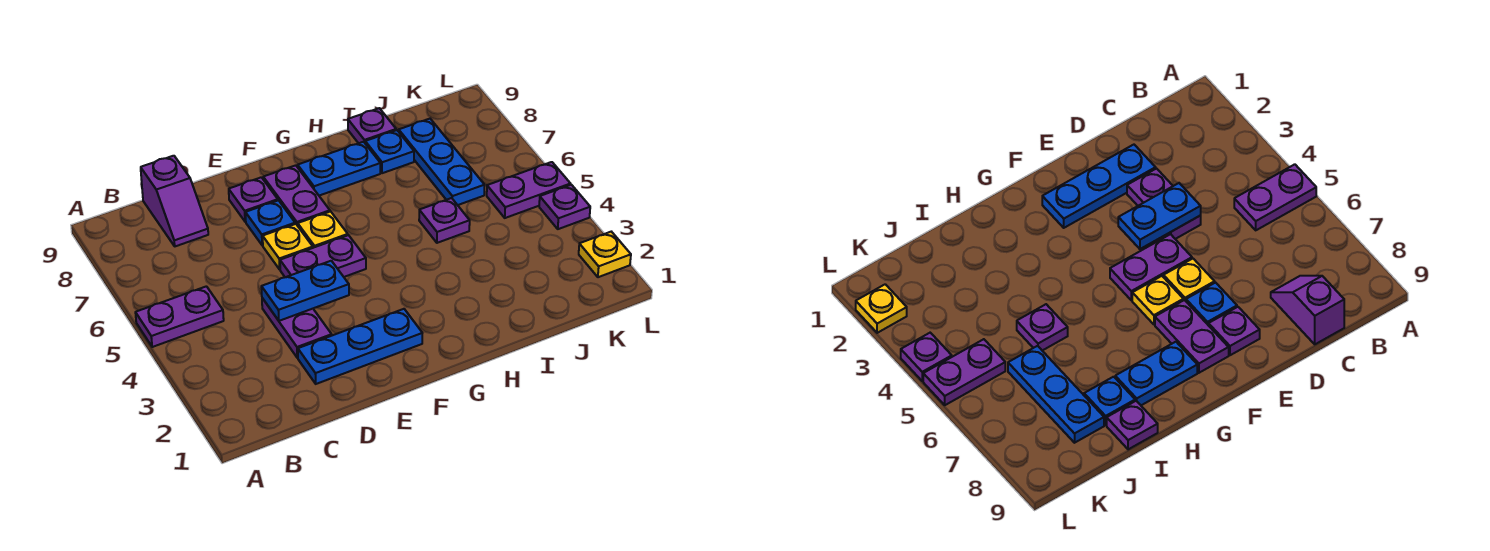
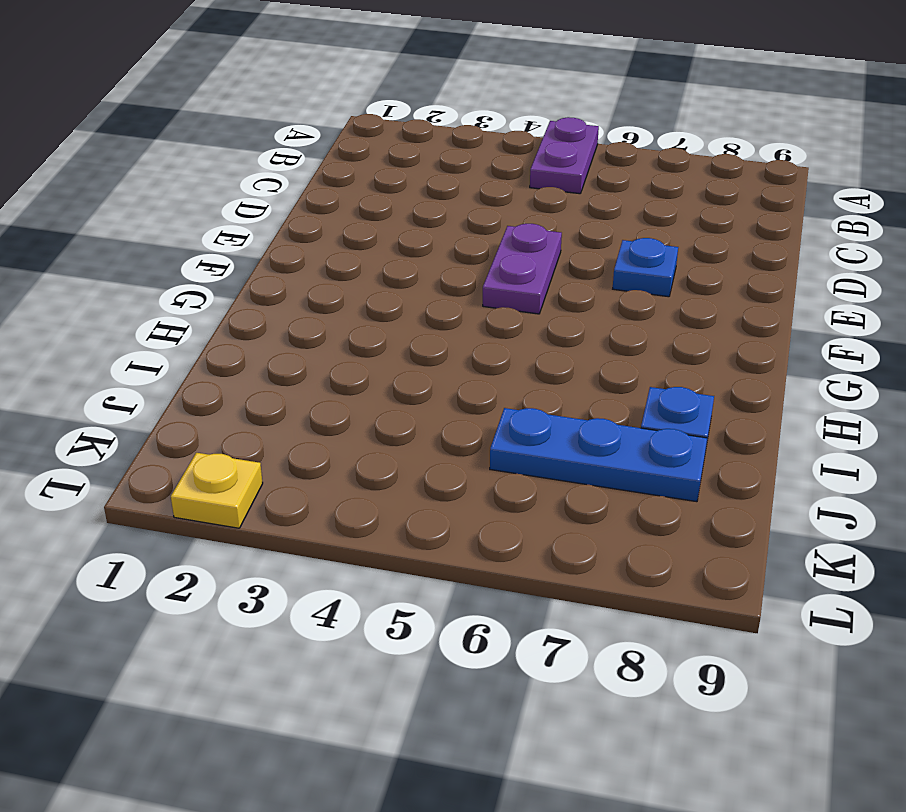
none -> purple slope C8:C9 level 1 top 9
none -> blue plate D2:F2 level 1
none -> purple plate D3:D4 level 1

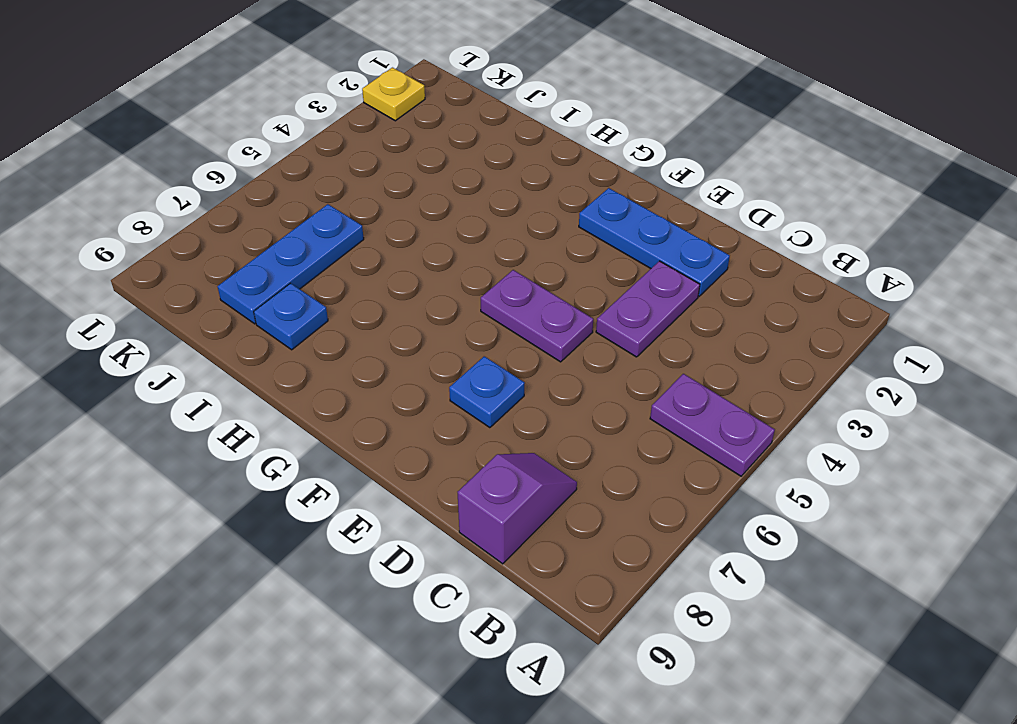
none -> yellow plate E6 level 1
none -> purple plate E8 level 1
none -> yellow plate F6 level 1

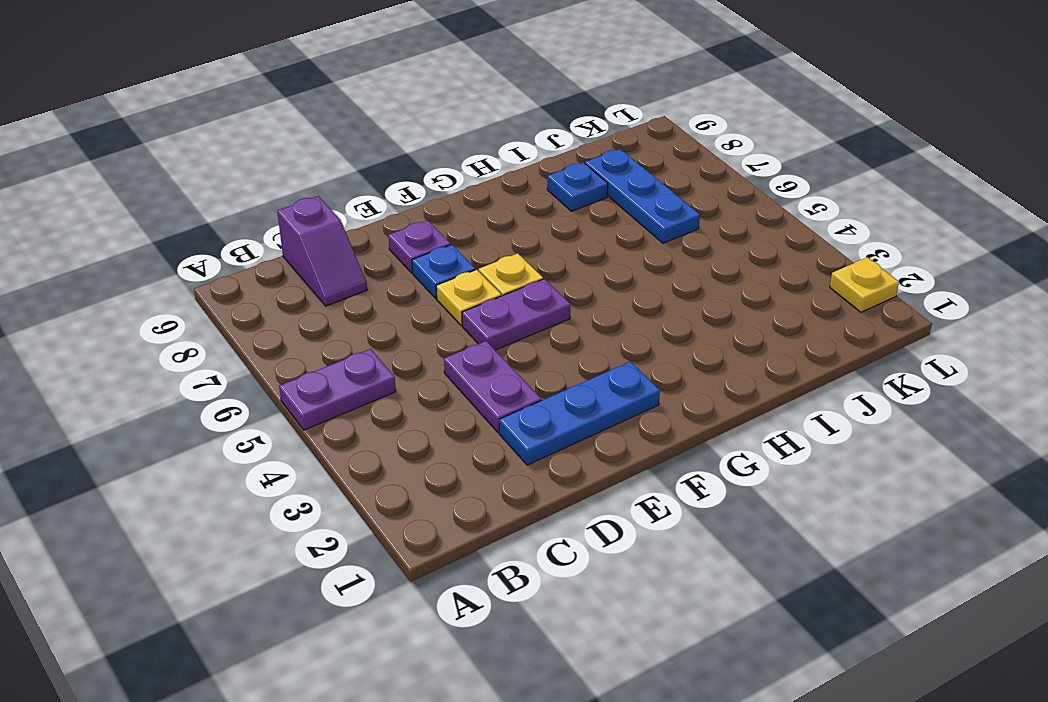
none -> purple plate F7:F8 level 1
none -> blue plate G8:H8 level 1
none -> purple plate I5 level 1

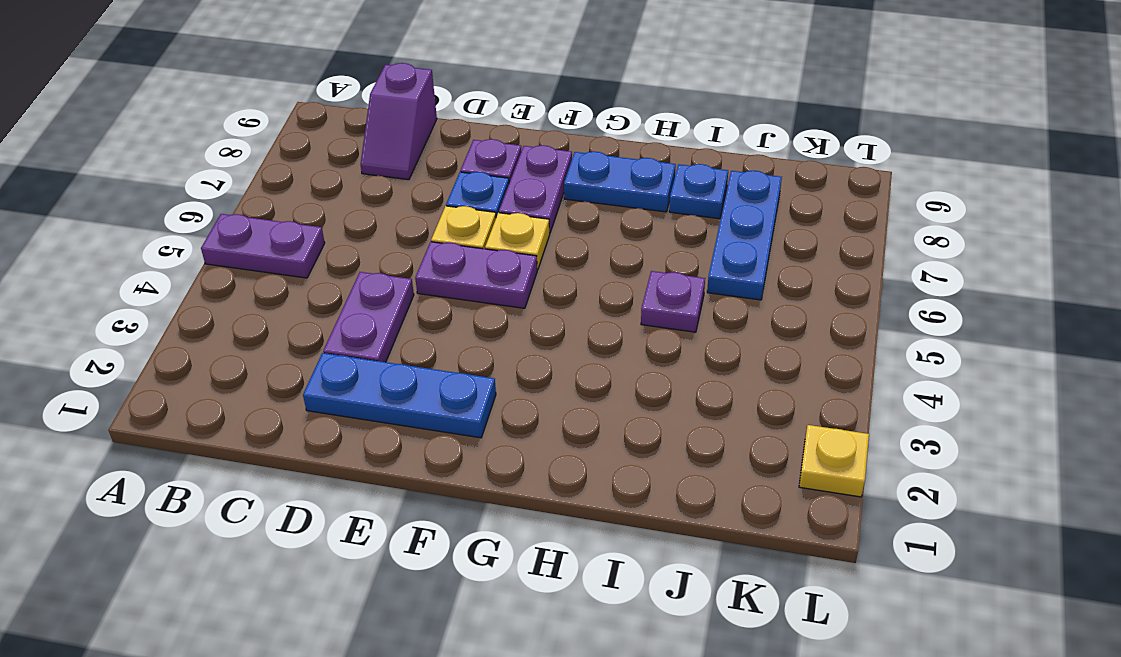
none -> purple plate I9 level 1
none -> purple plate K5:L5 level 1
none -> purple plate L4 level 1

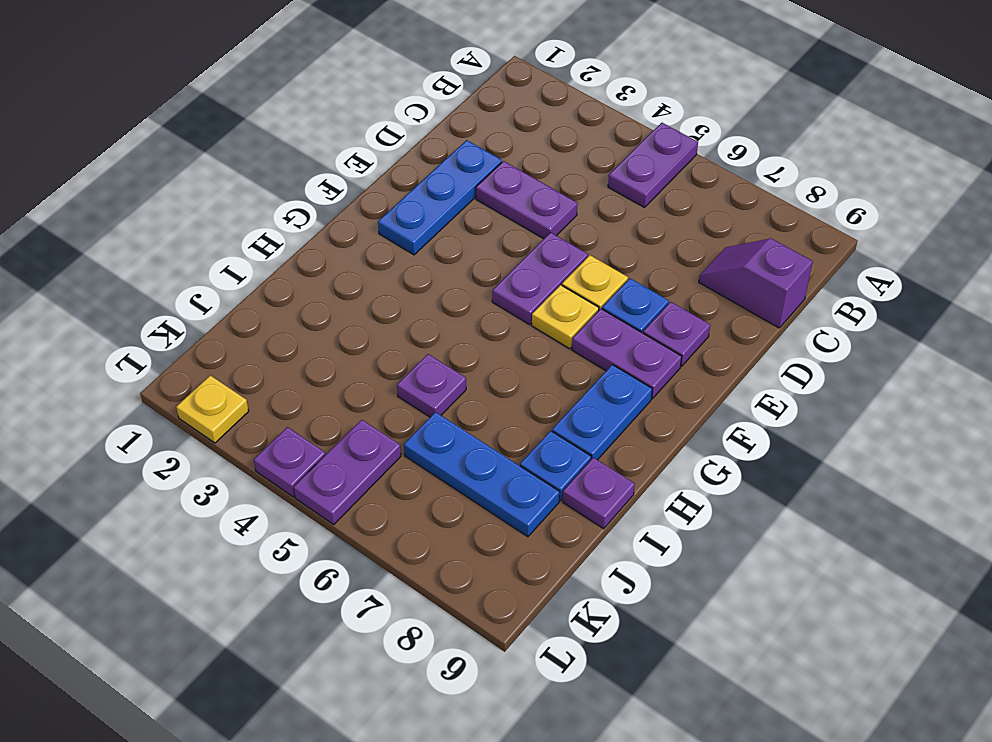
none -> blue plate D4:E4 level 2

